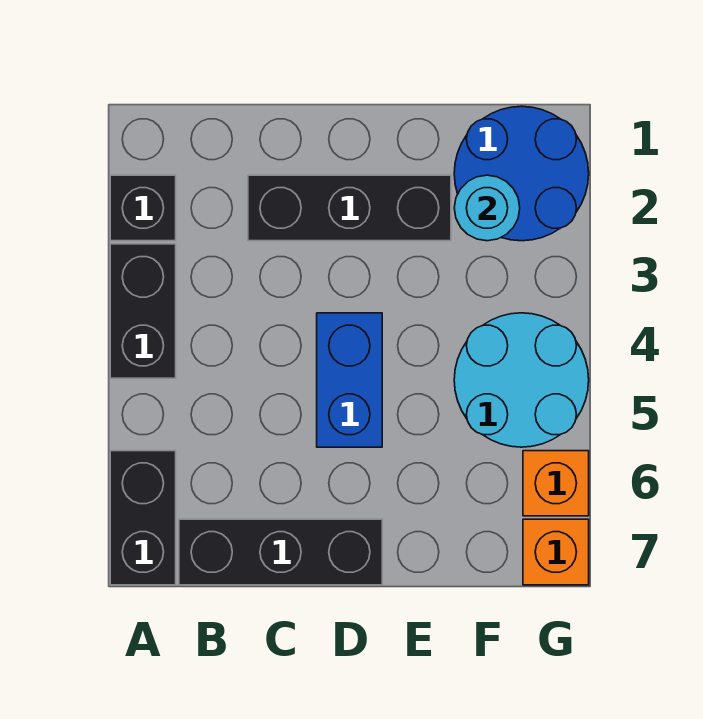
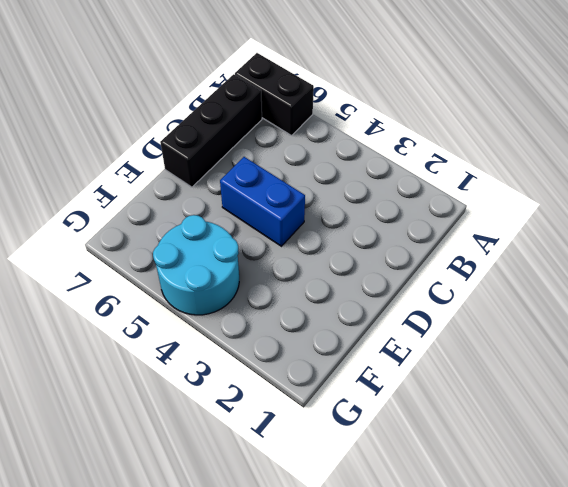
none -> black brick A2 level 1
none -> black brick A3:A4 level 1

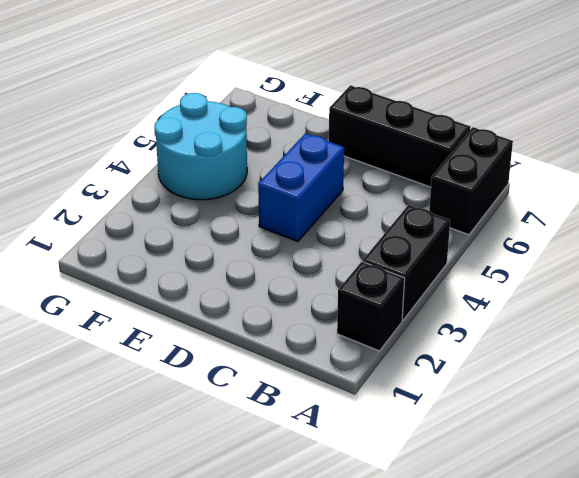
none -> black brick C2:E2 level 1
none -> blue round brick F1:G2 level 1

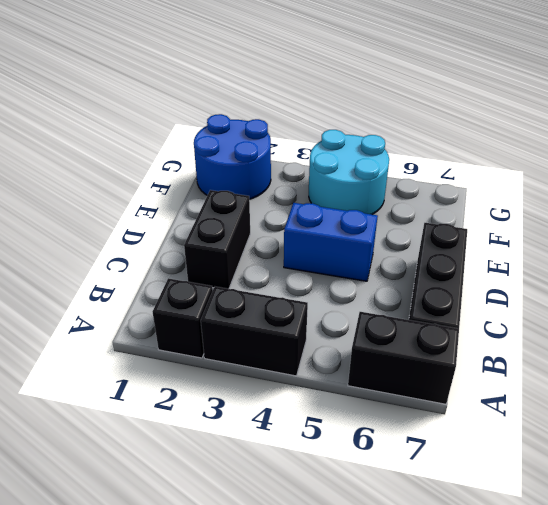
black brick C2:D2 level 1 -> black brick C2:E2 level 1
none -> orange brick G6 level 1
none -> orange brick G7 level 1

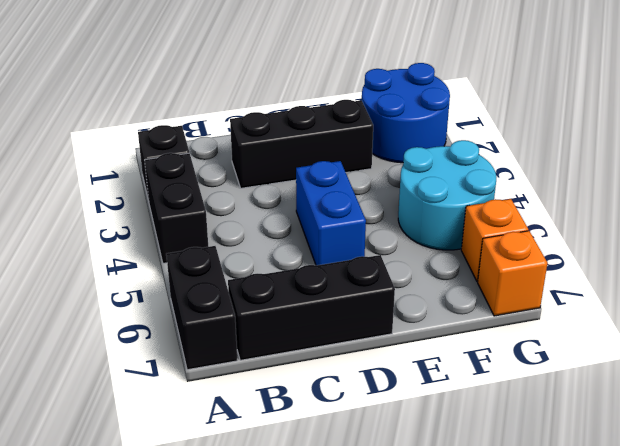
none -> cyan round brick F2 level 2

